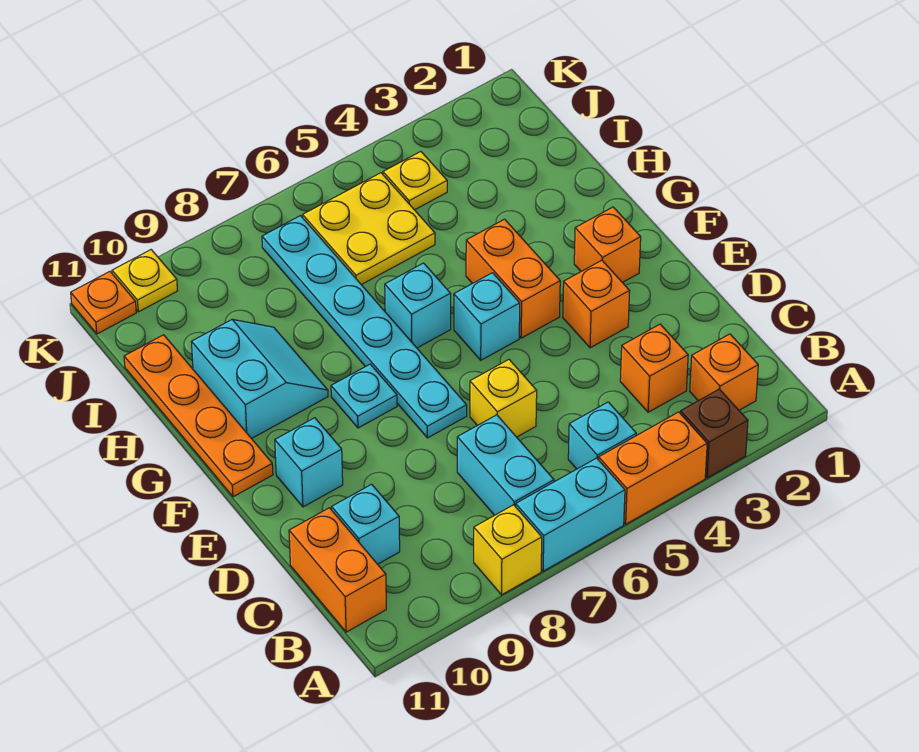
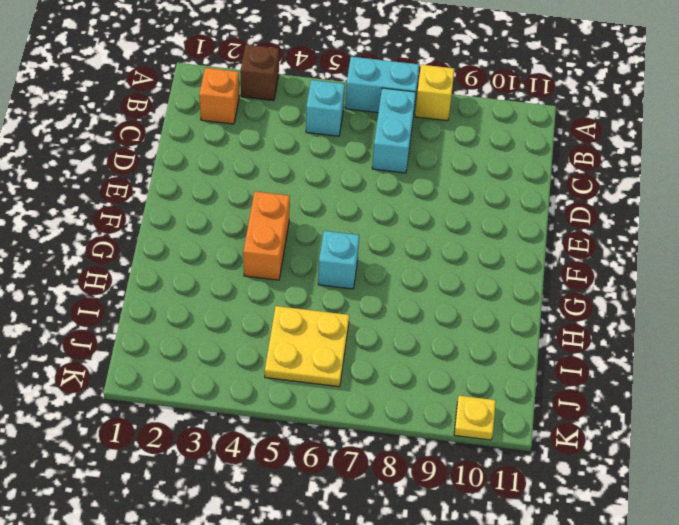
none -> orange brick A4:A5 level 1
none -> orange brick B11:C11 level 1
none -> orange brick C3 level 1

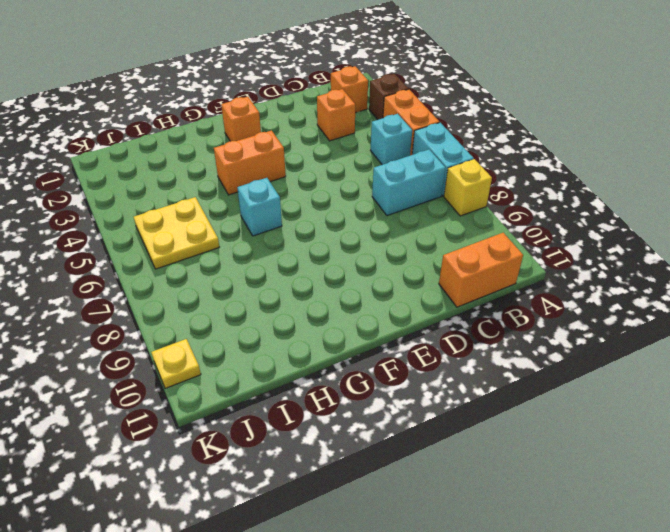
none -> cyan brick C10 level 1
none -> yellow brick D6 level 1
none -> orange brick E3 level 1

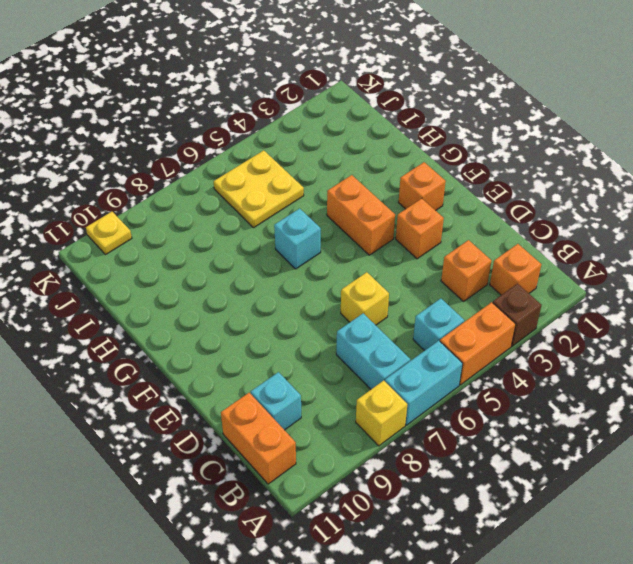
none -> cyan plate E7:J7 level 1
none -> cyan brick E10 level 1
none -> cyan brick F5 level 1

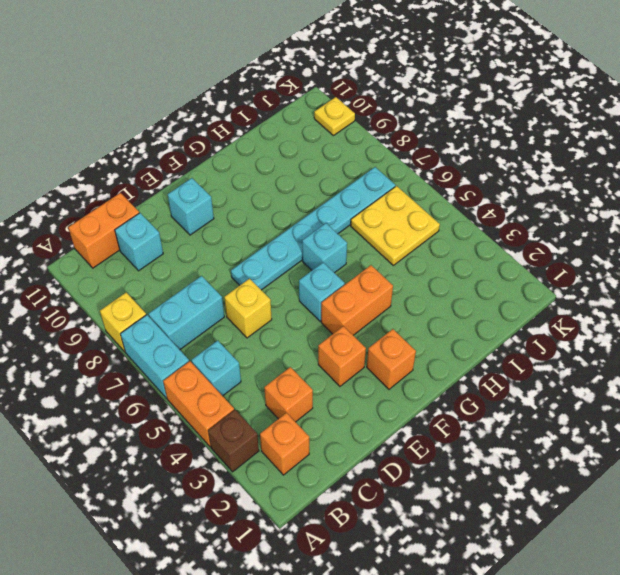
none -> cyan plate F8 level 1
none -> orange plate F11:I11 level 1
none -> cyan slope G9:H10 level 1 top 10

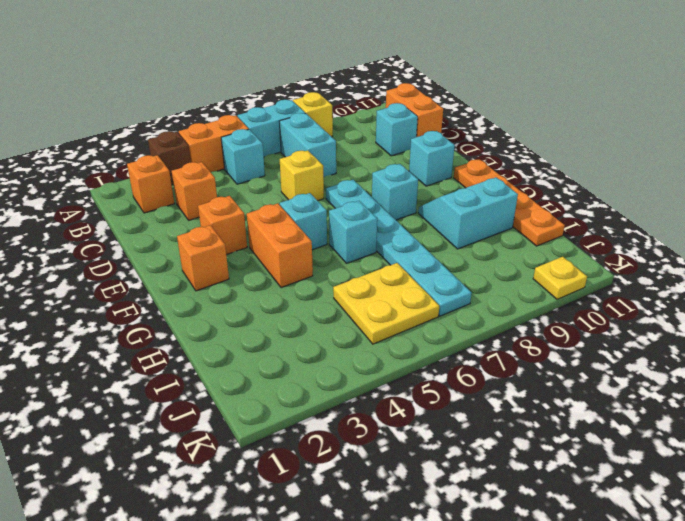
cyan brick F8 level 1 -> cyan plate F8 level 1
cyan slope G9:H10 level 1 top H -> cyan slope G9:H10 level 1 top 10
none -> yellow plate J4 level 1
none -> orange plate K11 level 1

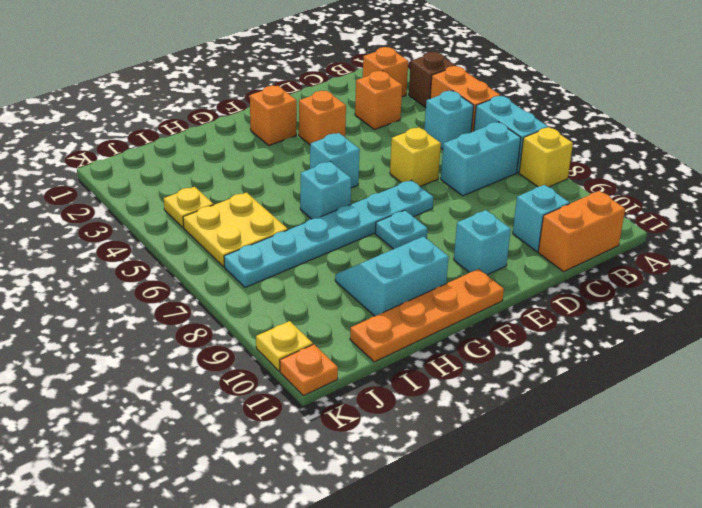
none -> orange brick F4:G4 level 1

